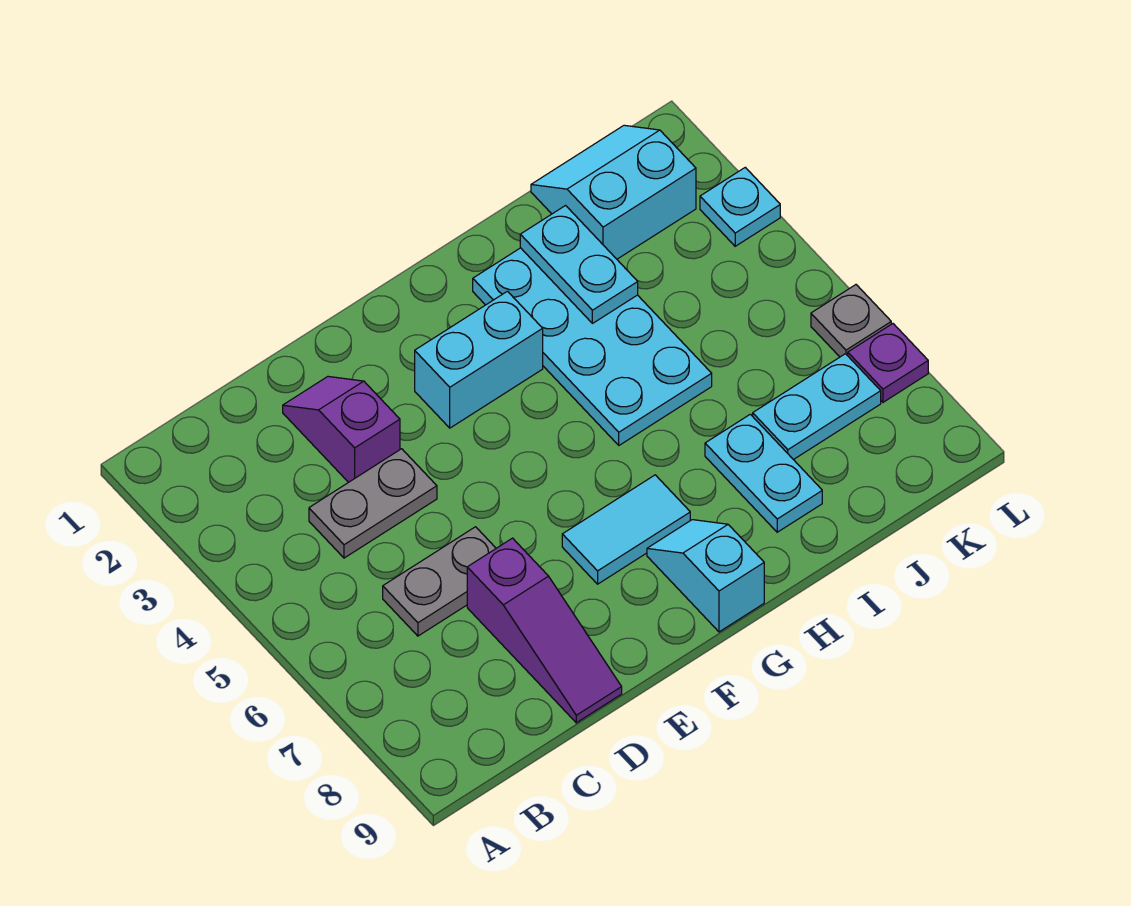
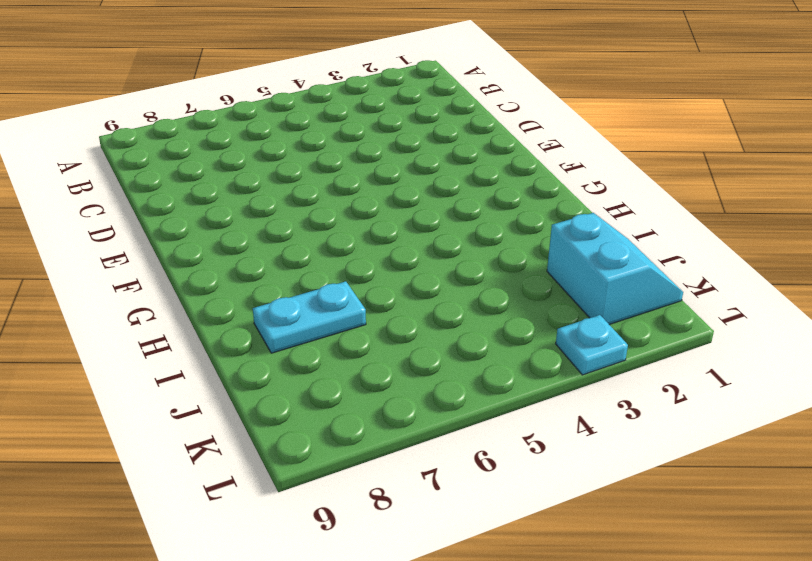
none -> grey plate C4:D4 level 1
none -> grey plate C6:D6 level 1
none -> purple slope D2:D3 level 1 top 3

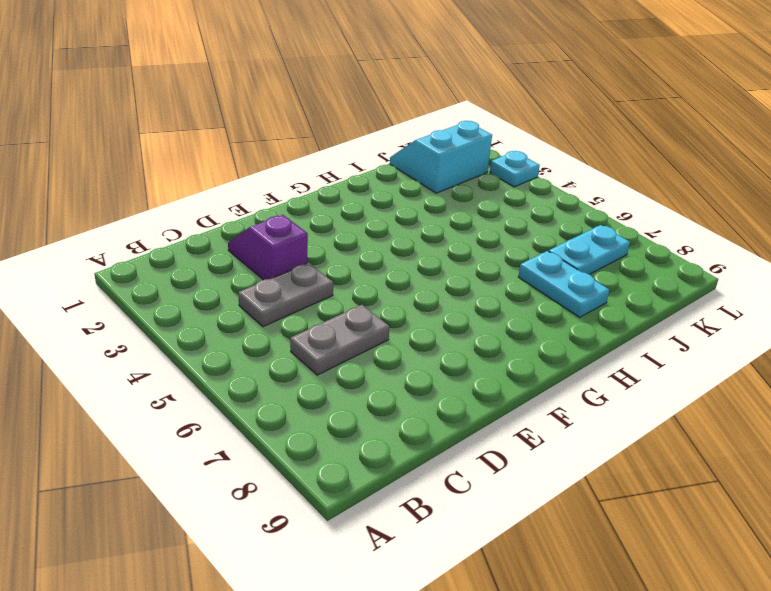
none -> purple slope D7:D9 level 1 top 7
none -> cyan brick F3:G3 level 1
none -> cyan tile F7:G7 level 1

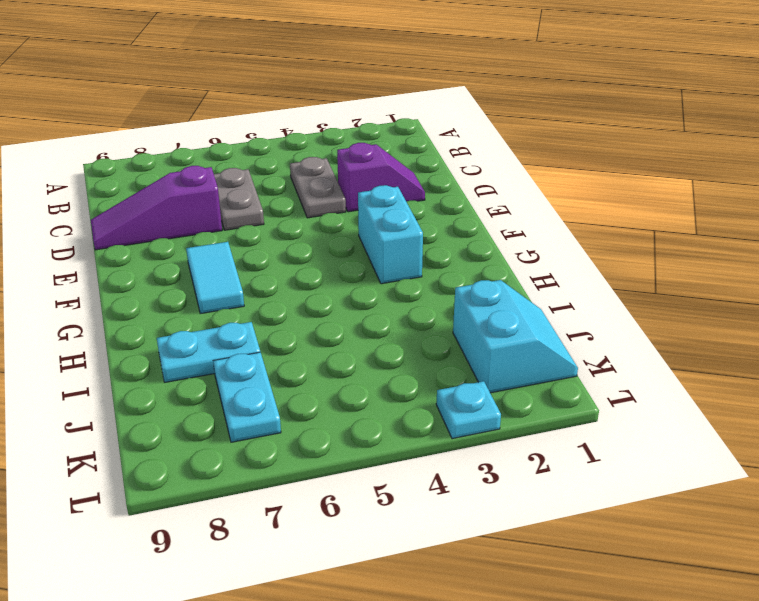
none -> cyan slope G8:G9 level 1 top 9
none -> cyan plate H2:I5 level 1
none -> grey plate L6 level 1

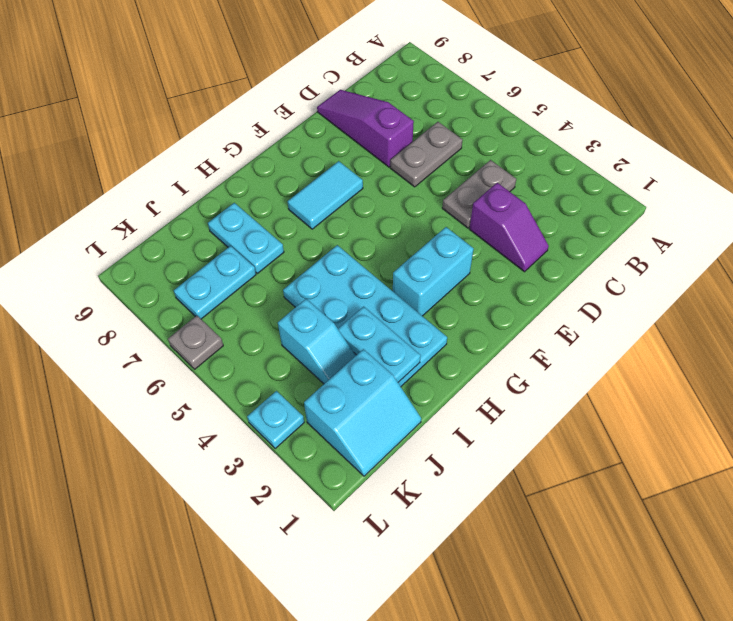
cyan slope J3:J4 level 1 top 4 -> cyan slope G8:G9 level 1 top 9
none -> purple plate L7 level 1

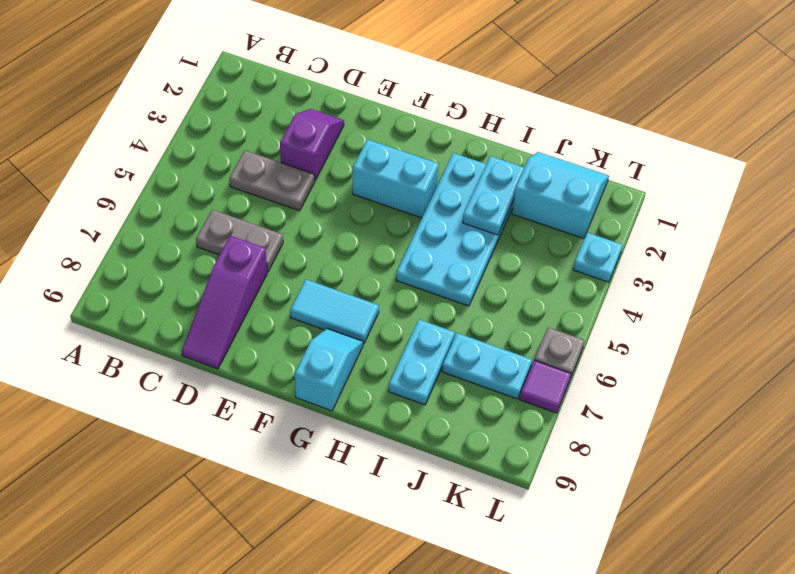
purple tile L7 level 1 -> purple plate L7 level 1

